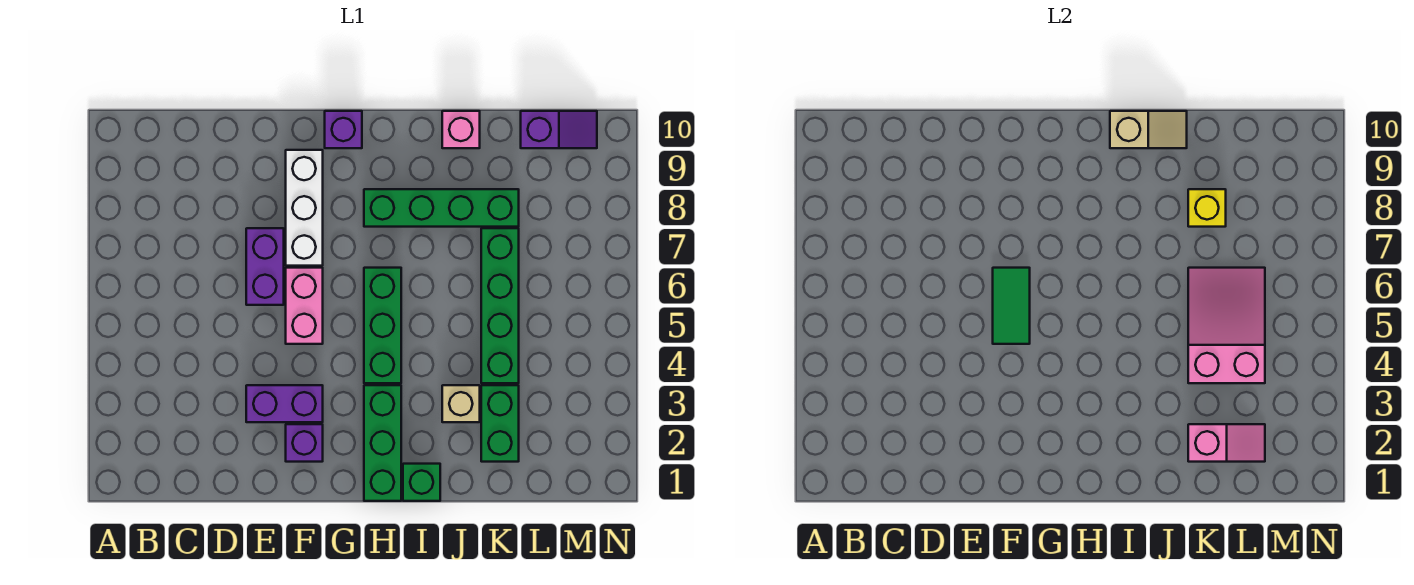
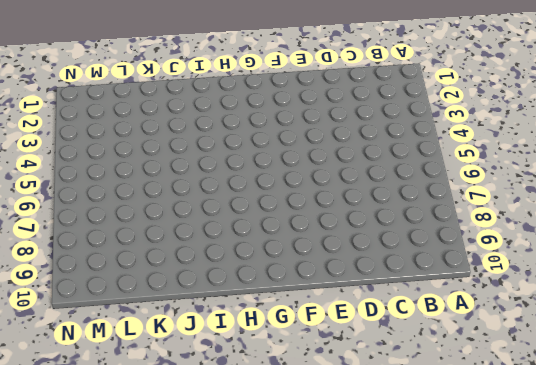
none -> purple brick E3:F3 level 1
none -> purple brick E6:E7 level 1
none -> purple brick F2 level 1

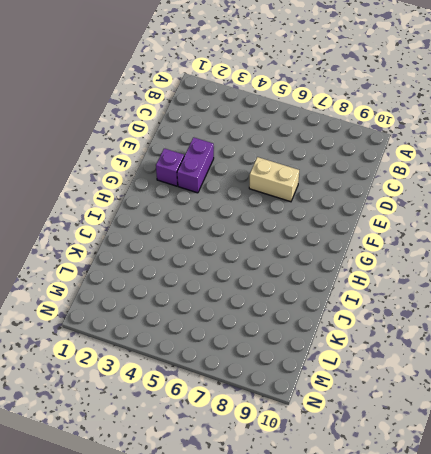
tan brick E6:E7 level 1 -> purple brick E6:E7 level 1
none -> pink brick F5:F6 level 1
none -> white brick F7:F9 level 1
none -> purple brick G10 level 1

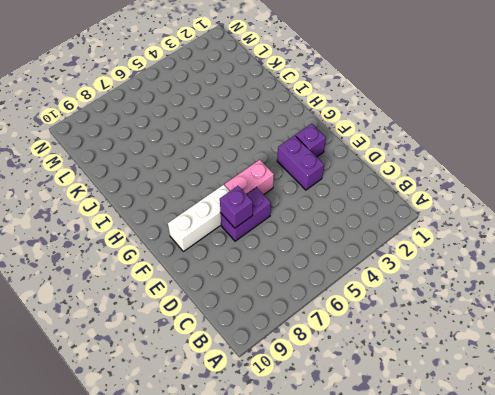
purple brick E7 level 2 -> purple brick G10 level 1
none -> green brick H1:H3 level 1
none -> green brick H4:H6 level 1
none -> green brick H8:K8 level 1

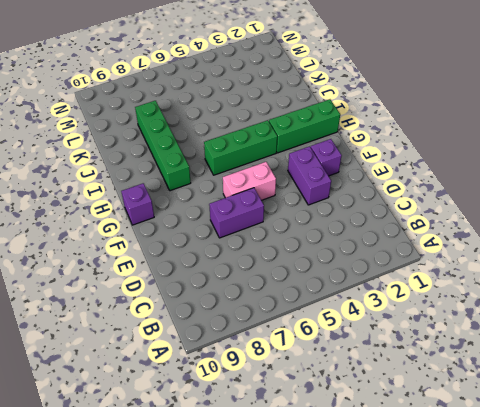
none -> white brick F7:F9 level 1
none -> green brick I1 level 1
none -> tan brick J3 level 1

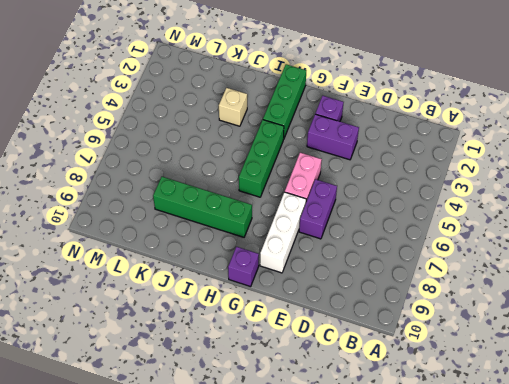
none -> green brick I1 level 1
none -> pink brick J10 level 1
none -> green brick K2:K3 level 1

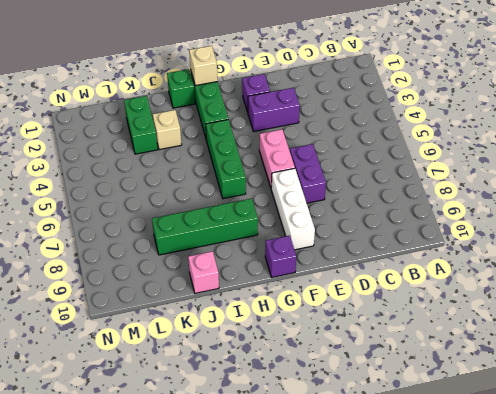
tan brick H1 level 2 -> none
none -> green brick K4:K7 level 1
none -> purple slope L10:M10 level 1 top L
none -> green tile F5:F6 level 2

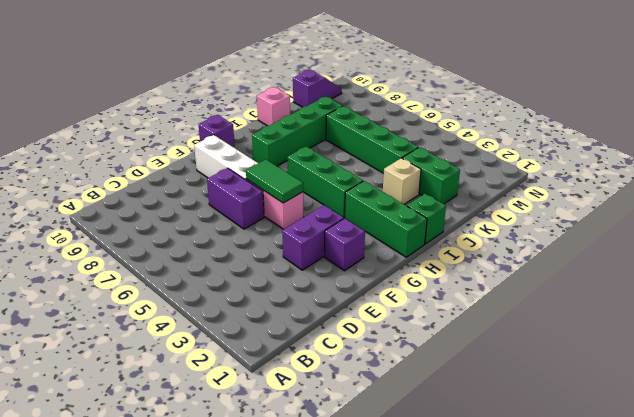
none -> tan slope I10:J10 level 2 top I
none -> pink slope K2:L2 level 2 top K
none -> pink slope K4:L6 level 2 top 4

